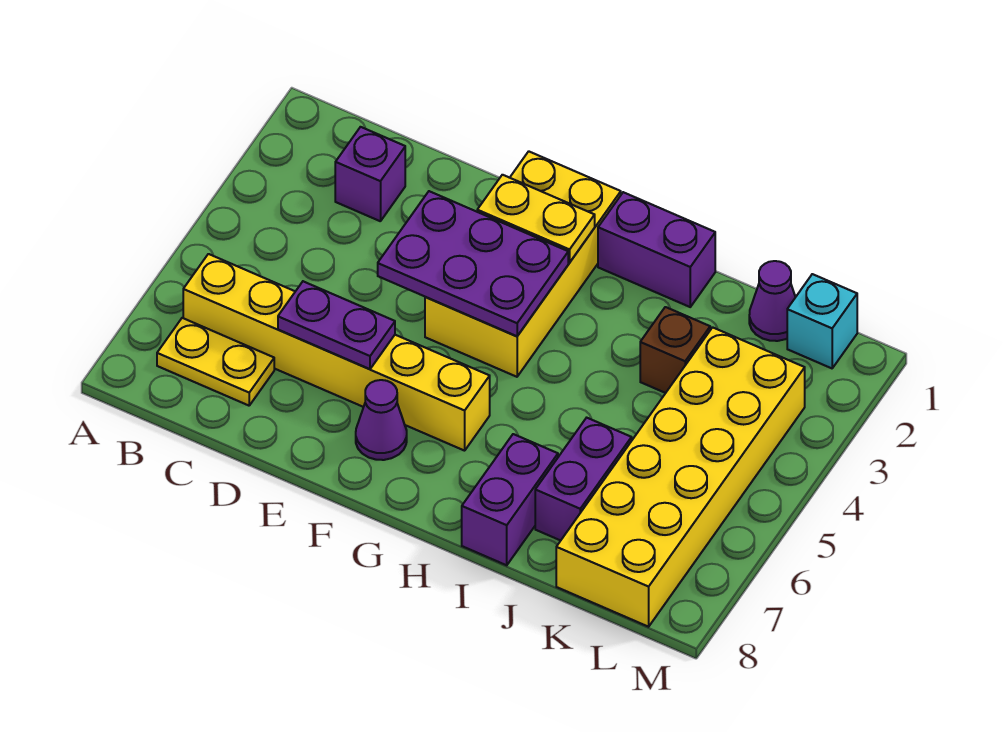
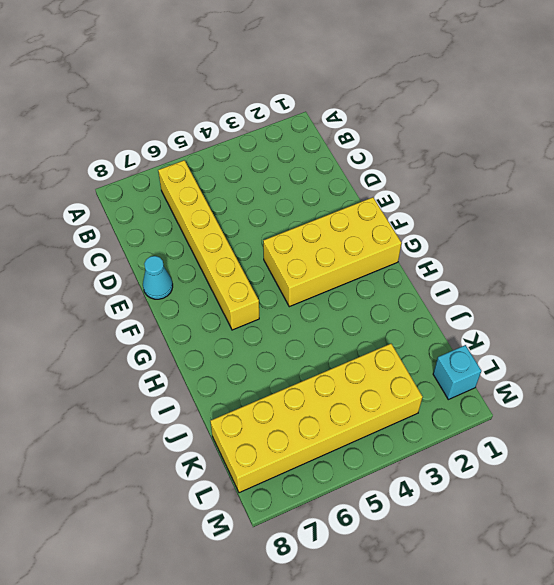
cyan cone E8 level 1 -> none
none -> yellow plate B7:C7 level 1
none -> purple brick C2 level 1
none -> purple cone F7 level 1

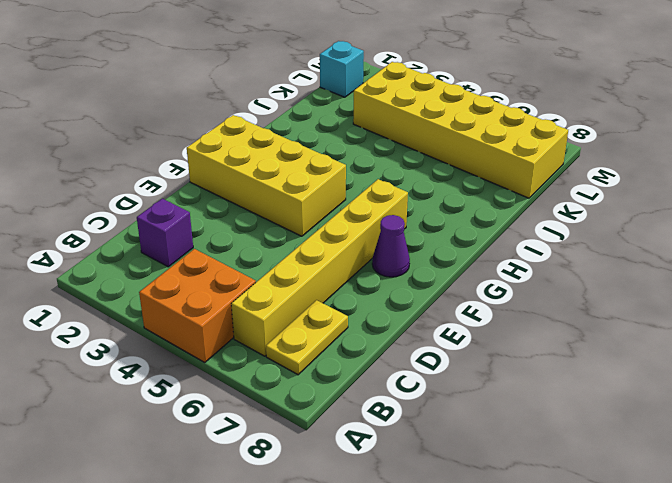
orange brick A4:B5 level 1 -> none
none -> purple brick H1:I1 level 1
none -> purple brick I7:I8 level 1
none -> brown brick J3 level 1

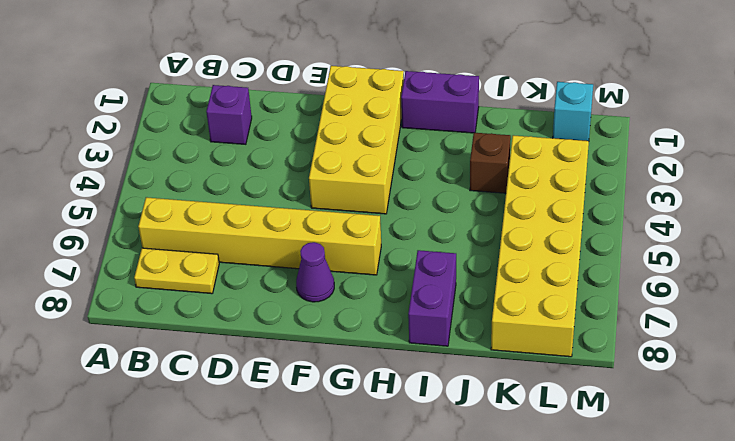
none -> purple brick J6:J7 level 1
none -> purple cone K1 level 1
none -> purple plate D6:E6 level 2

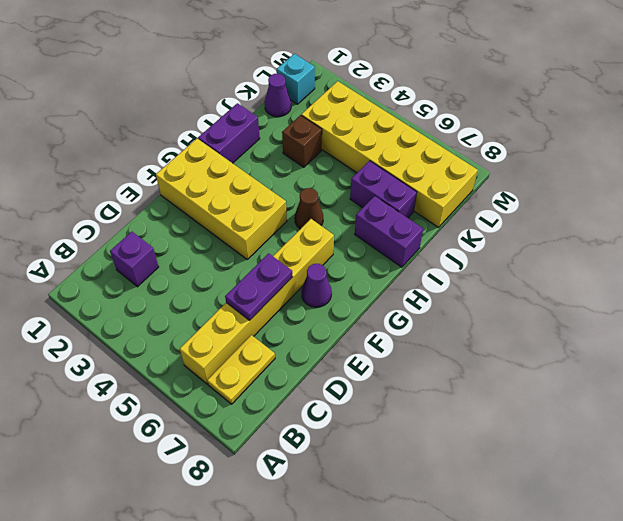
brown cone H5 level 1 -> none
none -> purple plate E3:G4 level 2
none -> yellow plate F2:G2 level 2

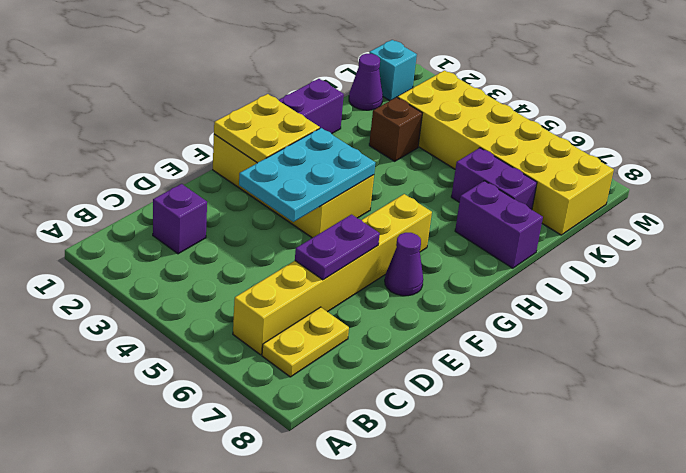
cyan plate E3:G4 level 2 -> purple plate E3:G4 level 2
yellow plate F1:G2 level 2 -> yellow plate F2:G2 level 2

